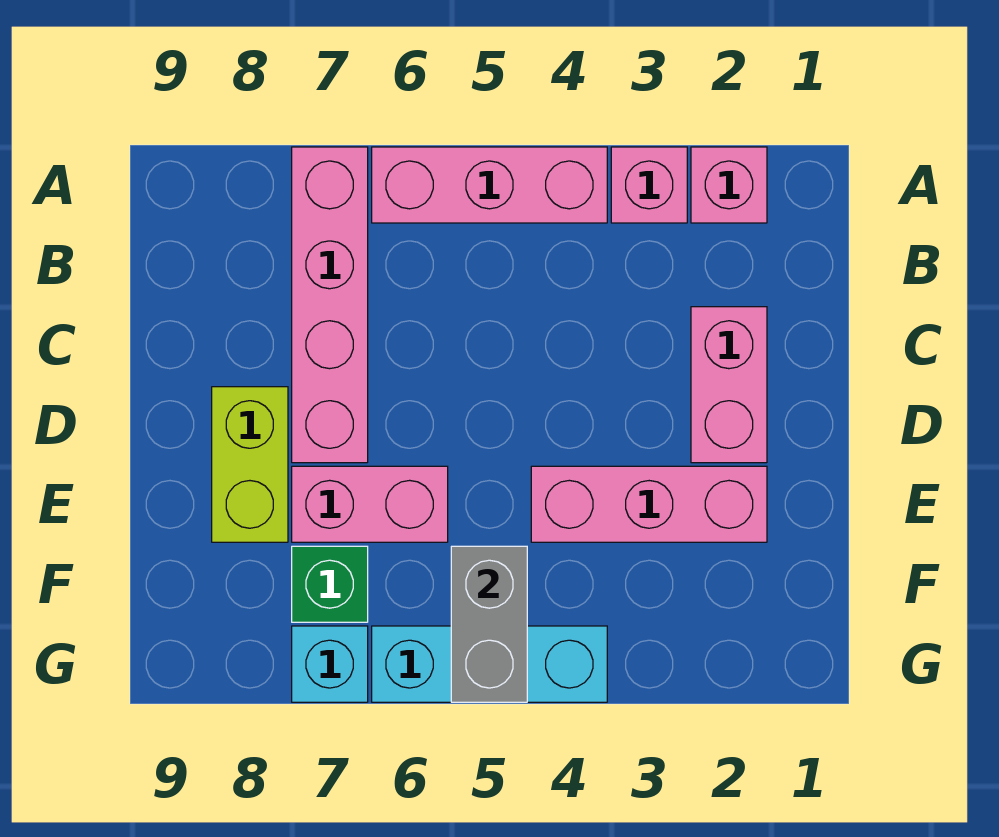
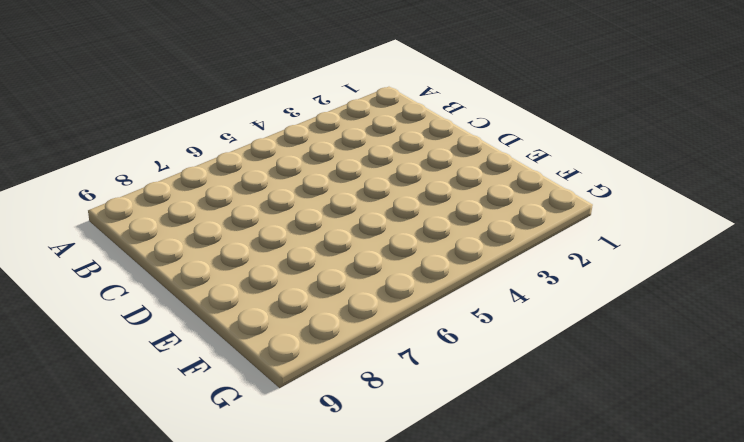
none -> pink brick A2 level 1
none -> pink brick A3 level 1
none -> pink brick A4:A6 level 1

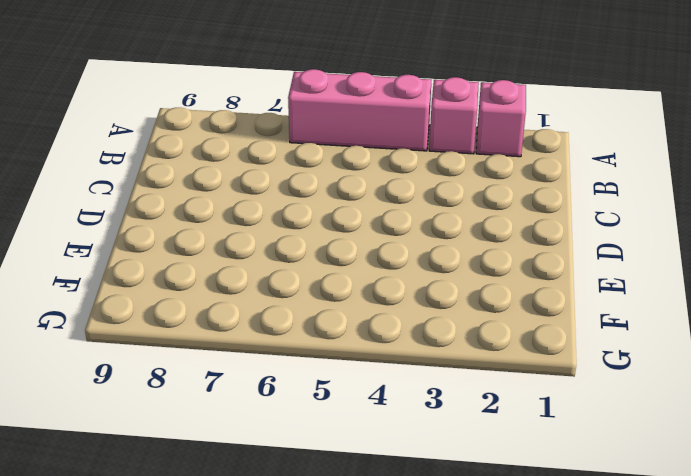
none -> pink brick A7:D7 level 1
none -> pink brick C2:D2 level 1
none -> lime brick D8:E8 level 1

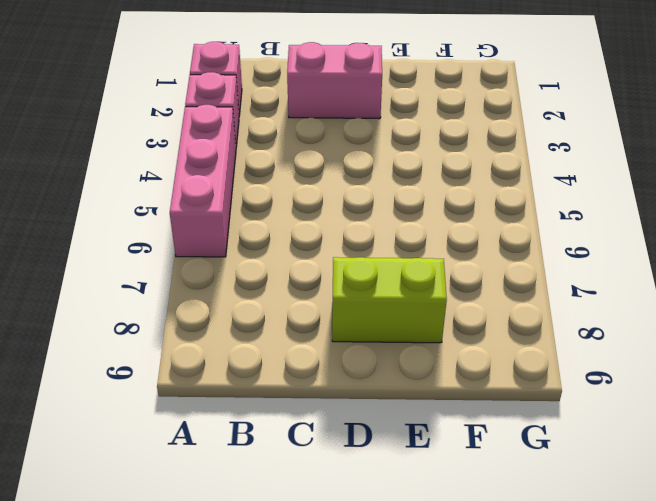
none -> pink brick A7:D7 level 1
none -> pink brick E2:E4 level 1
none -> pink brick E6:E7 level 1

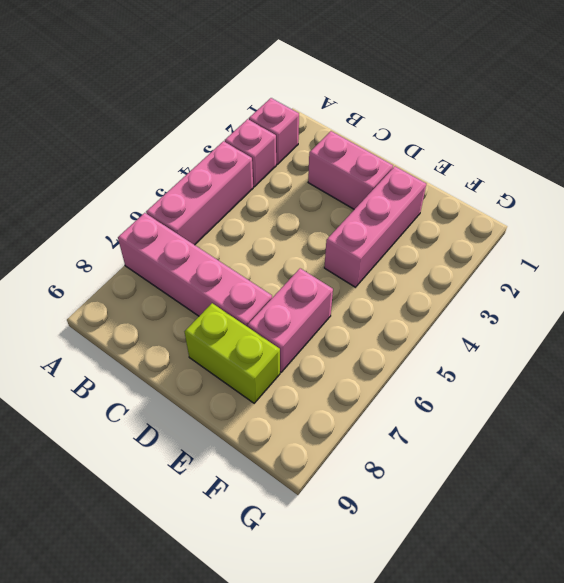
none -> green brick F7 level 1
none -> cyan brick G4:G6 level 1
none -> cyan brick G7 level 1

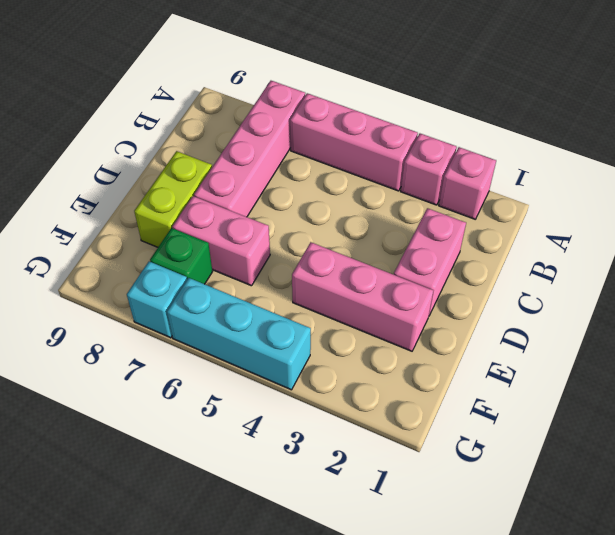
none -> grey brick F5:G5 level 2

